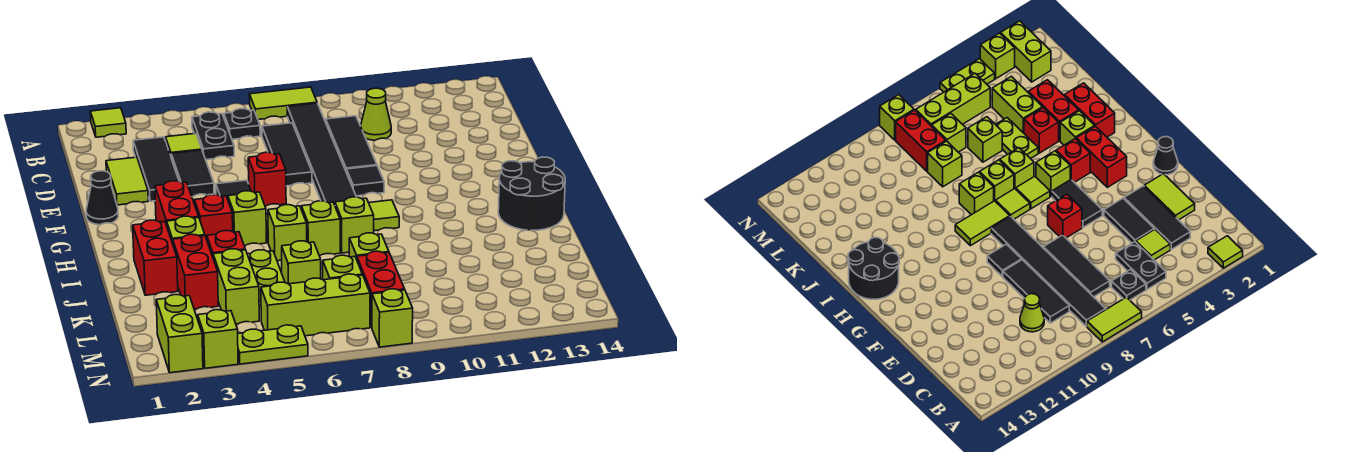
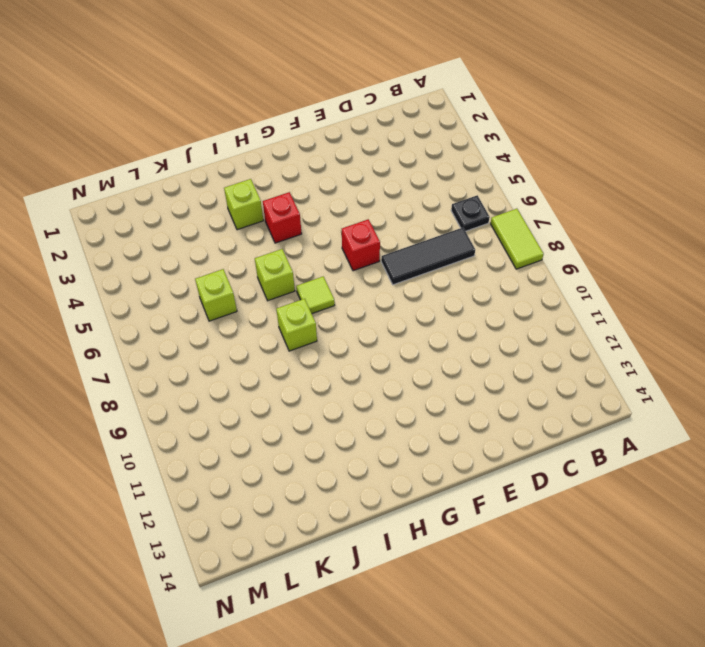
none -> lime tile A2 level 1
none -> black plate B5:C5 level 1
none -> black tile B8:G8 level 1
none -> black tile C3:E3 level 1

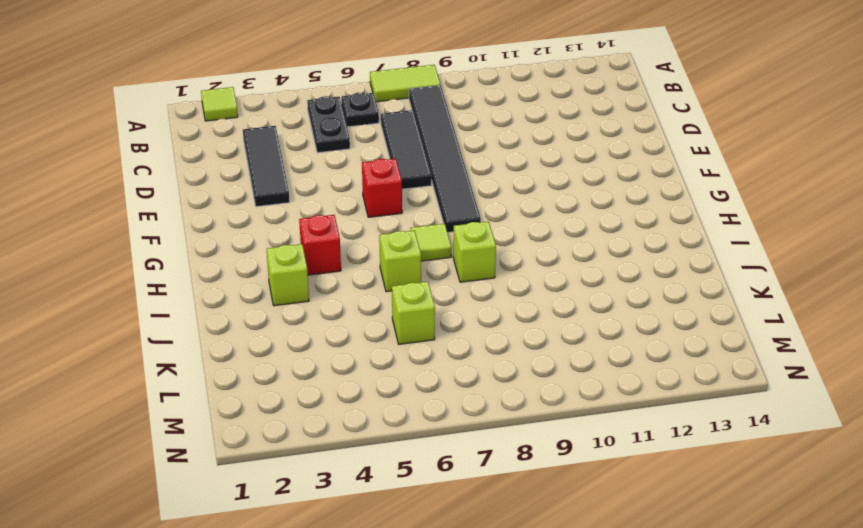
none -> lime tile C4 level 1
none -> black tile C9:E9 level 1
none -> lime cone C10 level 1
none -> lime tile D2:E2 level 1

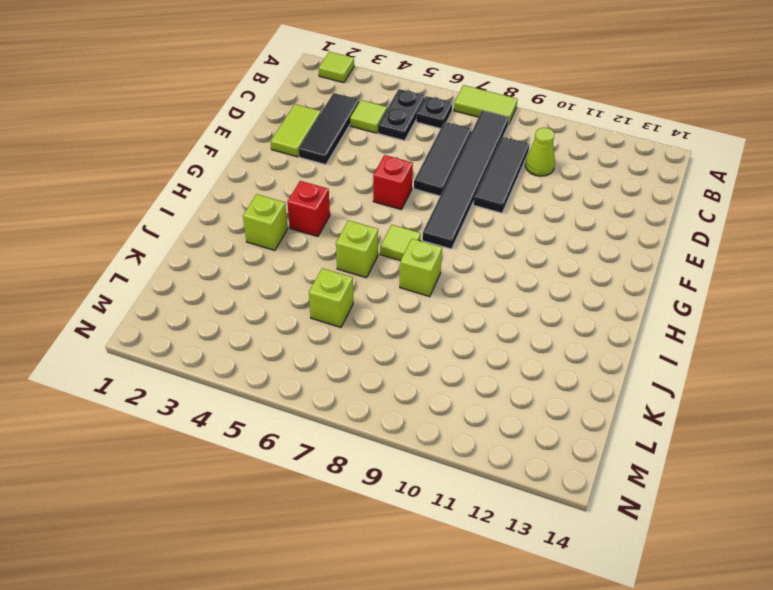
none -> black tile D4:E4 level 1
none -> black cone F1 level 1
none -> black tile F5:G5 level 1
none -> black tile F9 level 1

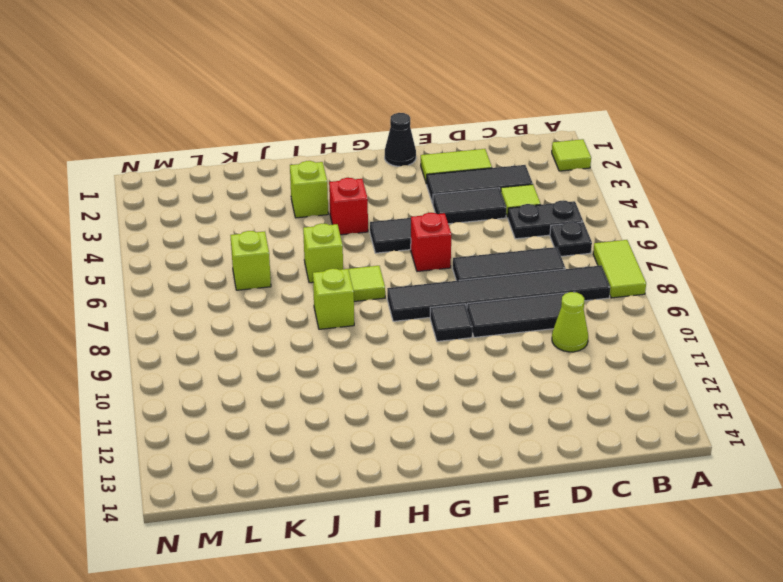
none -> red brick G3:H3 level 1
none -> lime brick H5 level 1
none -> lime tile H6 level 1
none -> lime tile H8:H9 level 1

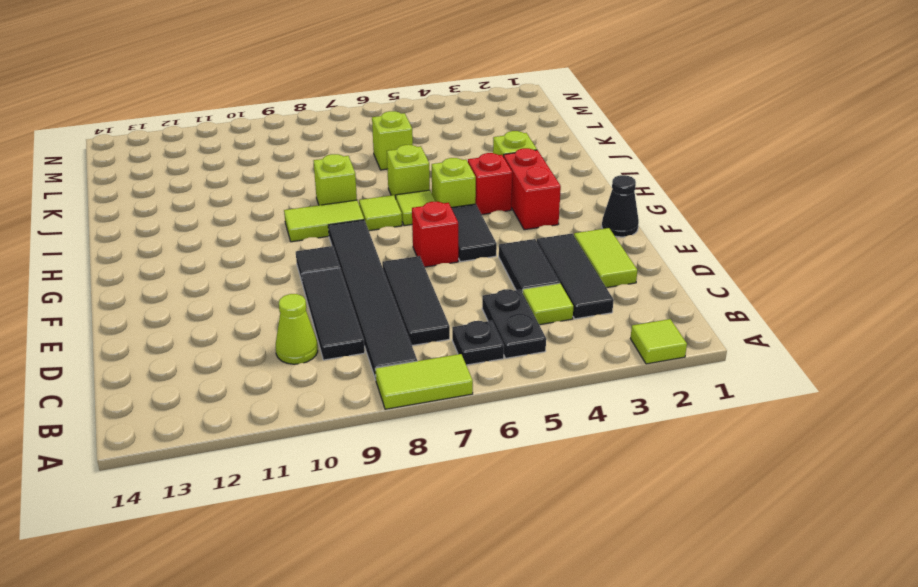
none -> black round brick H13:I14 level 1
none -> red brick I2:J2 level 1
none -> lime brick I7 level 1
none -> red brick J3:K3 level 1

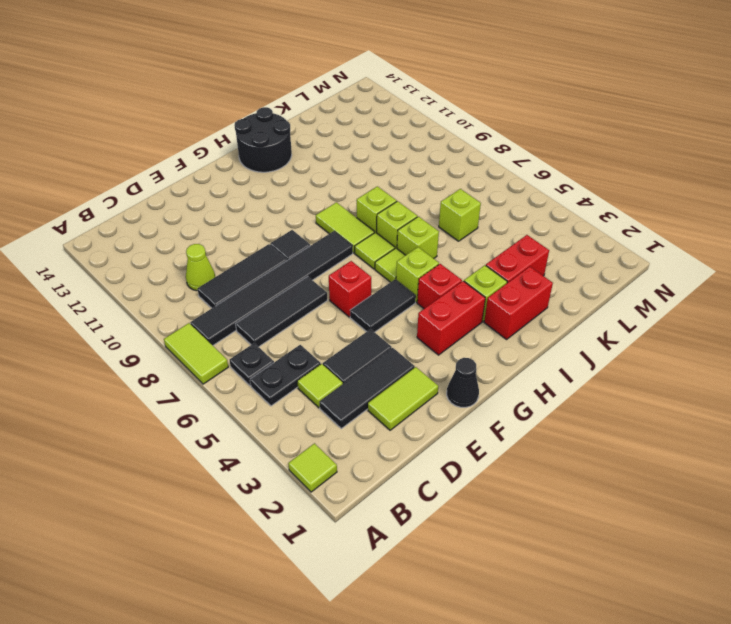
none -> red brick J4 level 1
none -> lime plate J5:K5 level 1
none -> lime brick K4:L4 level 1
none -> lime brick K8 level 1

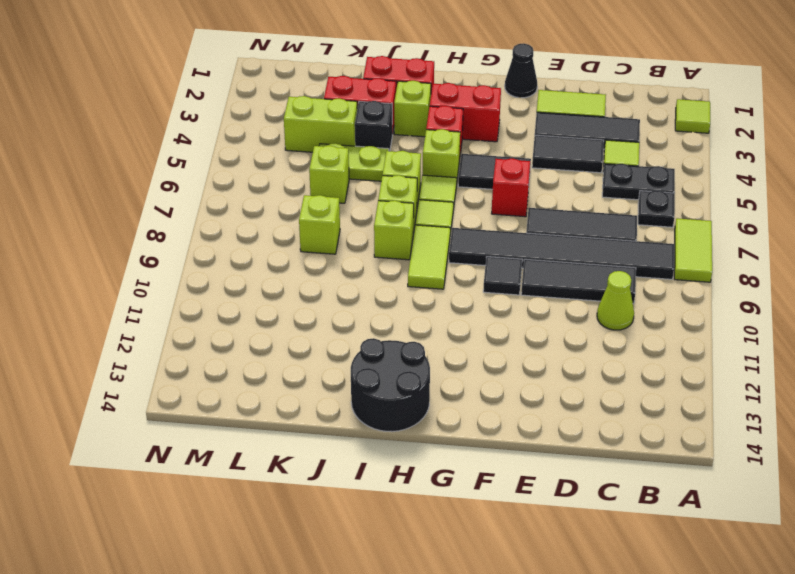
black brick J4 level 1 -> red brick J4 level 1
none -> lime brick L7 level 1
none -> red brick L8:M8 level 1
none -> lime brick M2:N2 level 1
none -> lime brick M5:M7 level 1

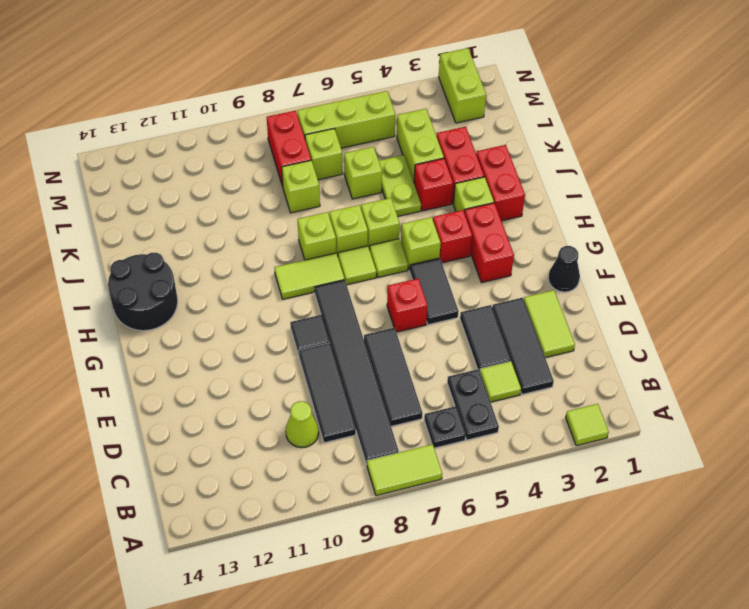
none -> lime brick N3 level 1
none -> lime plate N4:N5 level 1
none -> lime brick N8 level 1

